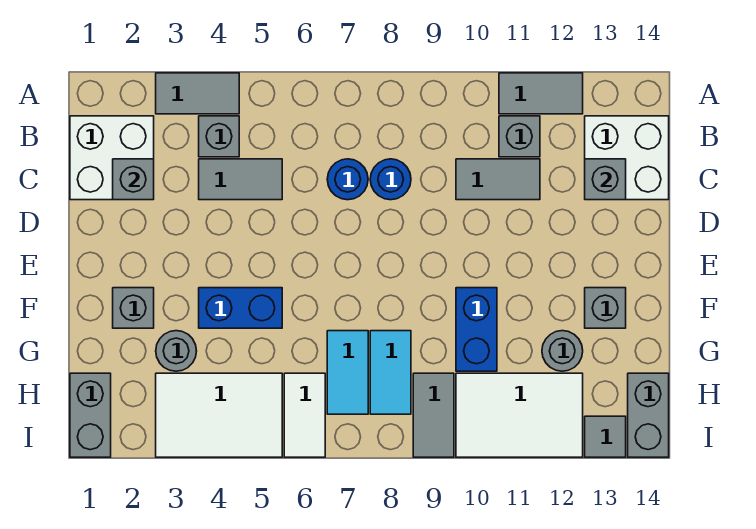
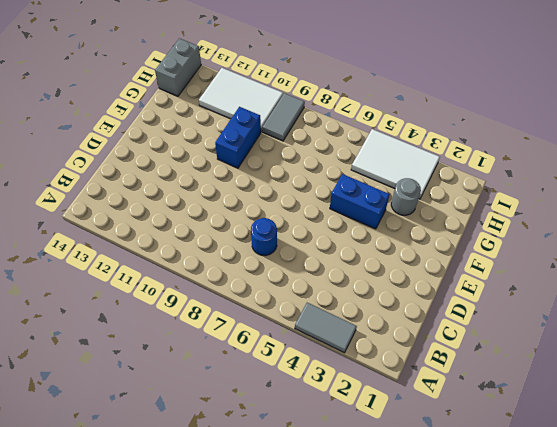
none -> grey tile A11:A12 level 1
none -> white brick B1:C2 level 1
none -> grey brick B4 level 1

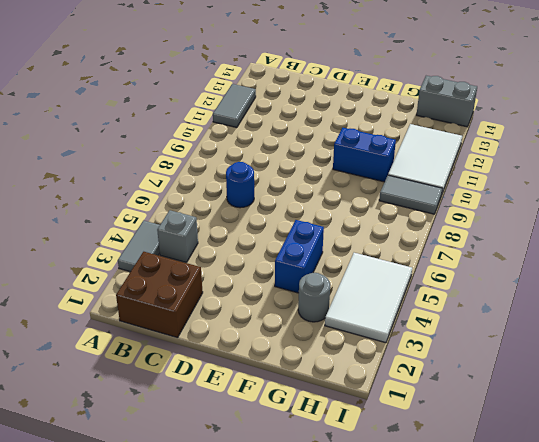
brown brick B1:C2 level 1 -> white brick B1:C2 level 1
none -> grey brick B11 level 1
none -> white brick B13:C14 level 1
none -> grey tile C4:C5 level 1

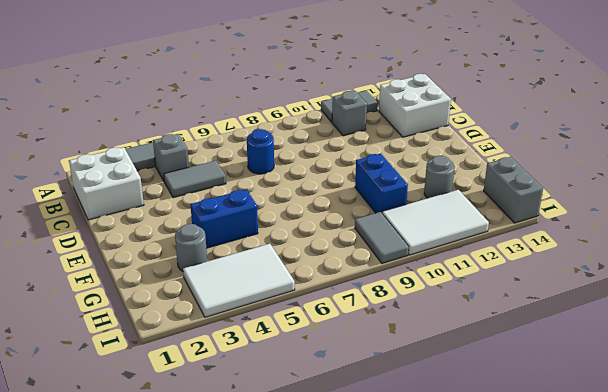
none -> blue round brick C8 level 1
none -> grey tile C10:C11 level 1
none -> grey brick F2 level 1

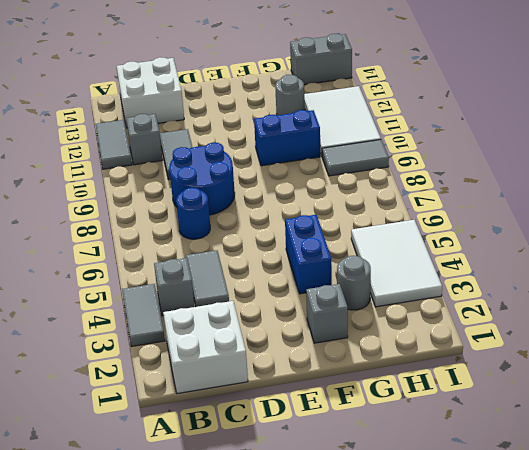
blue round brick C8:D9 level 1 -> blue round brick C8 level 1
none -> grey brick F13 level 1
none -> cyan tile G7:H7 level 1
none -> cyan tile G8:H8 level 1

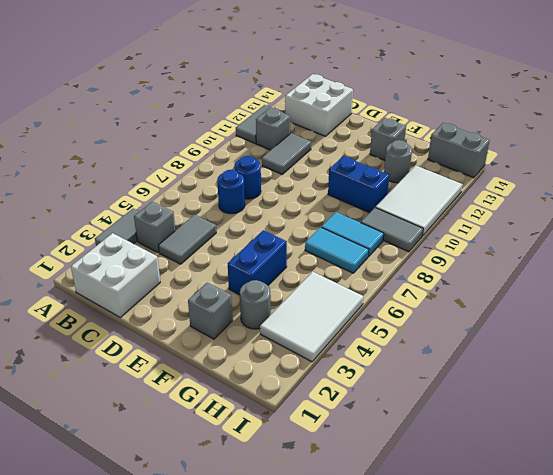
none -> grey brick H1:I1 level 1
none -> white tile H6:I6 level 1
none -> grey tile I13 level 1

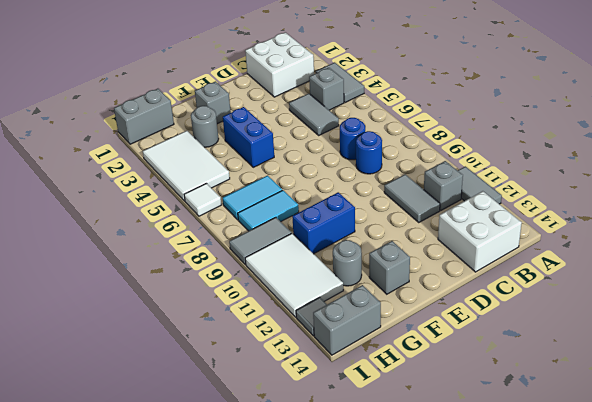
white tile I6 level 1 -> white tile H6:I6 level 1
none -> grey brick C2 level 2
none -> grey brick C13 level 2

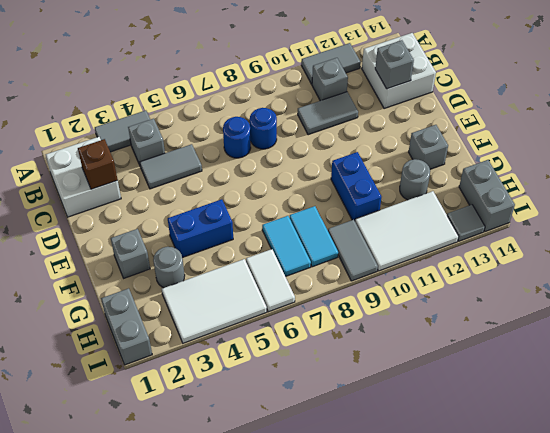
brown brick C2 level 2 -> grey brick C2 level 2

